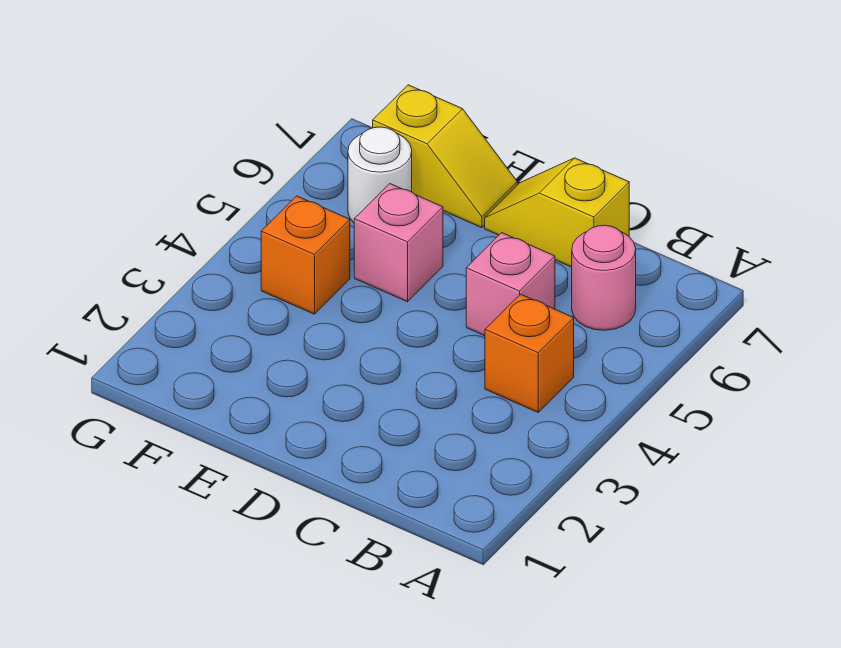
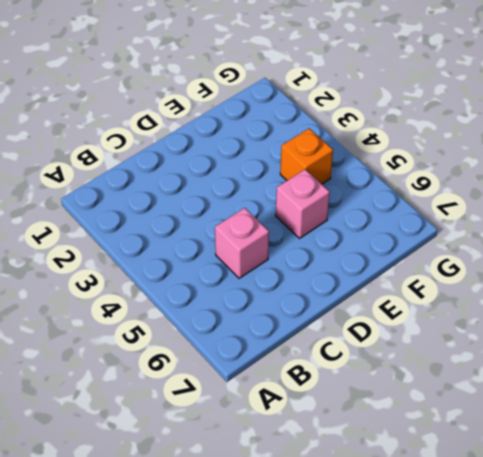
none -> orange brick B4 level 1
none -> pink round brick B6 level 1

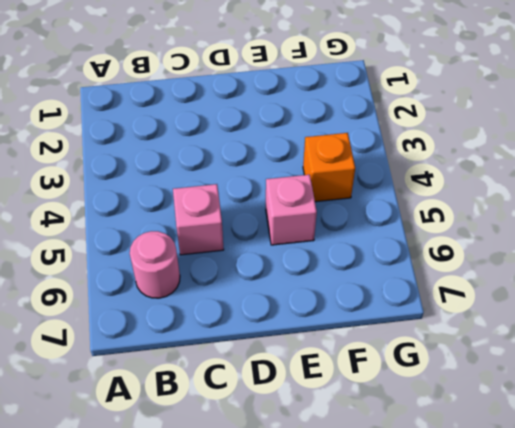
none -> orange brick B4 level 1
none -> yellow slope C7:D7 level 1 top C

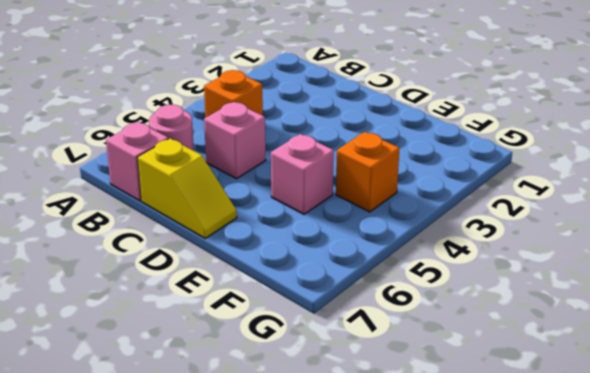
pink brick B7 level 1 -> none
none -> yellow slope E7:F7 level 1 top F
none -> white round brick F6 level 1

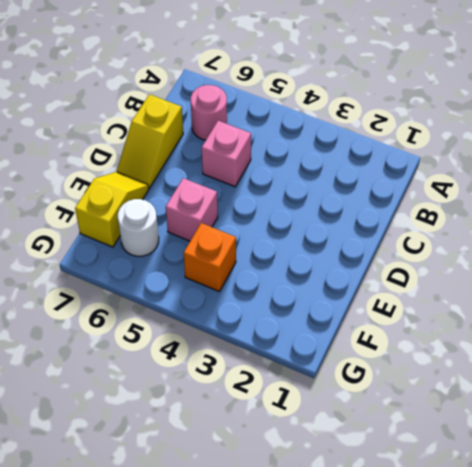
none -> orange brick B4 level 1

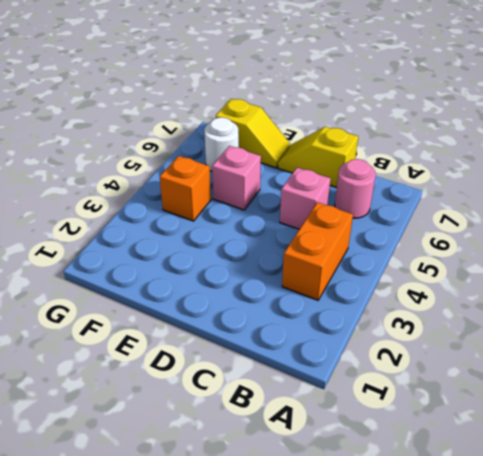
orange brick B3:B4 level 1 -> orange brick B4 level 1

